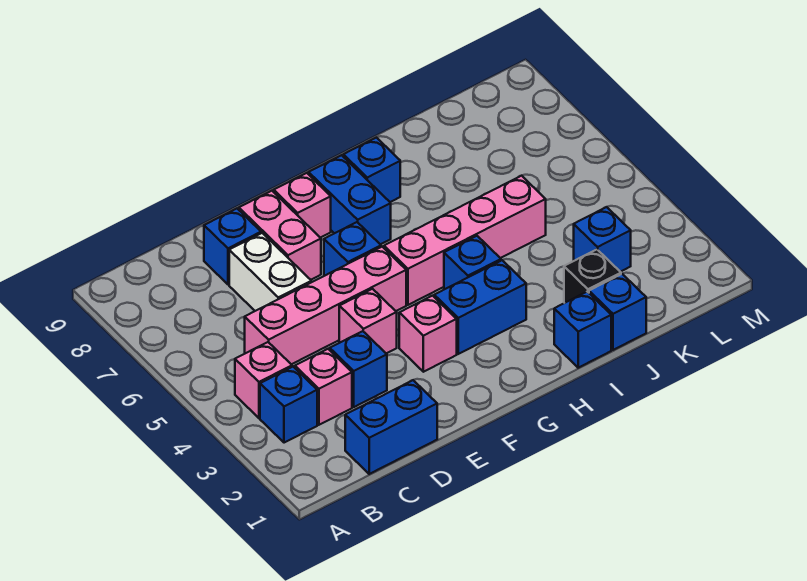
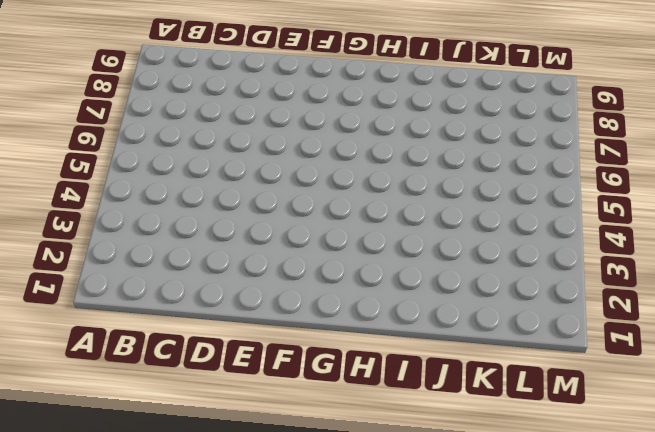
none -> blue brick B3 level 1
none -> pink brick B4 level 1
none -> blue brick C1:D1 level 1

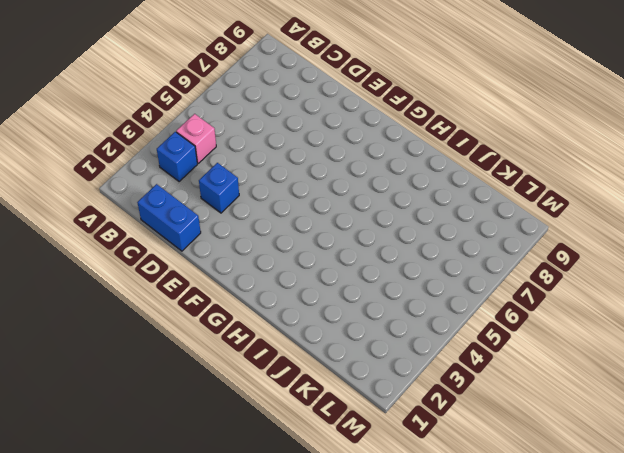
none -> pink brick C3 level 1
none -> pink brick C5:F5 level 1
none -> white brick D6:D7 level 1

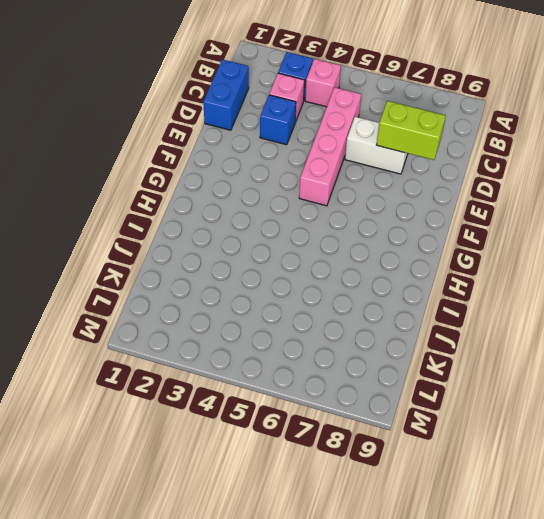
lime brick D7:D8 level 2 -> none
none -> blue brick D8 level 1
none -> pink brick E4 level 1
none -> pink brick E7:E8 level 1

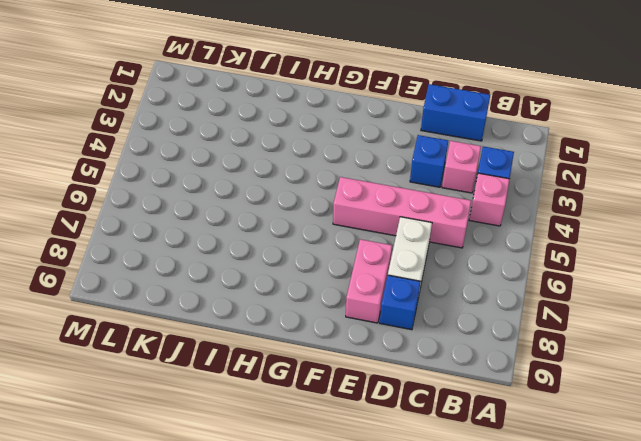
none -> pink brick E4 level 1
none -> pink brick F3 level 1
none -> blue brick F6 level 1

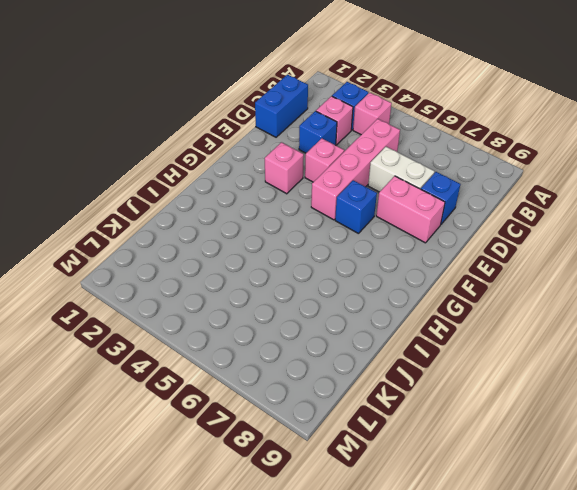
none -> pink brick F8 level 1
none -> blue brick G3:H3 level 1
none -> pink brick G5:J5 level 1

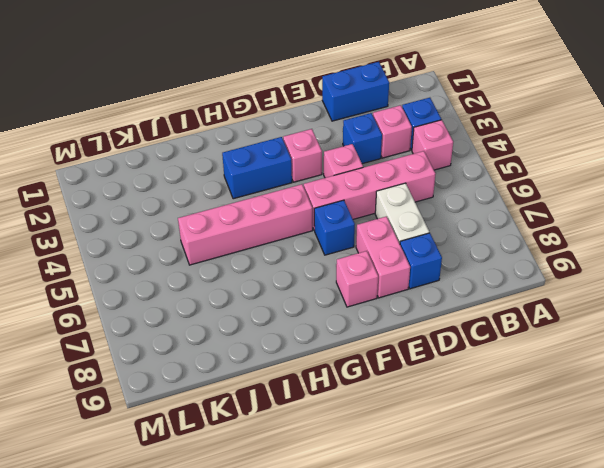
none -> blue brick G7:G8 level 1
none -> blue brick H4 level 1
none -> blue brick H8 level 1

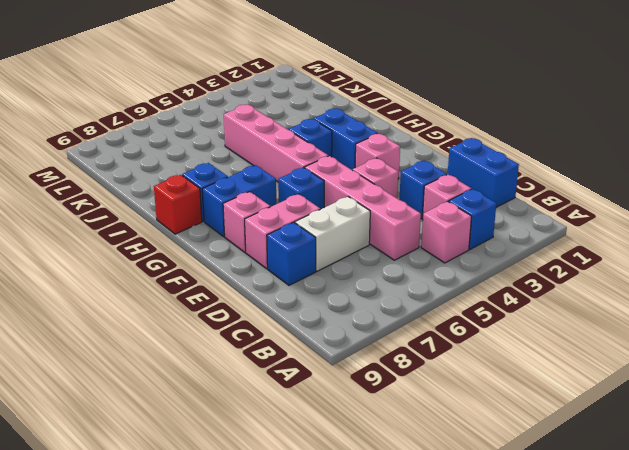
red brick H9 level 1 -> none
none -> blue brick I1 level 1
none -> blue brick J1 level 1
none -> black brick J2 level 1

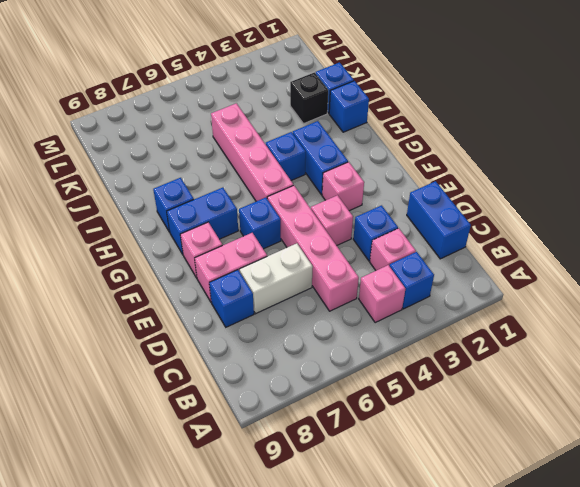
none -> blue brick K3 level 1

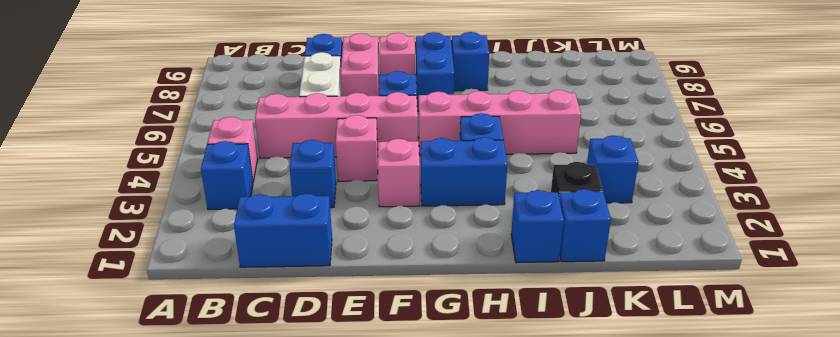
none -> pink brick C3 level 1

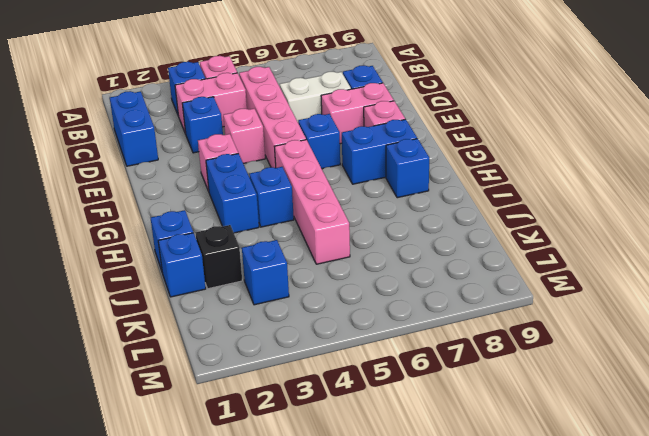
pink brick C3:C4 level 1 -> pink brick C3 level 1

